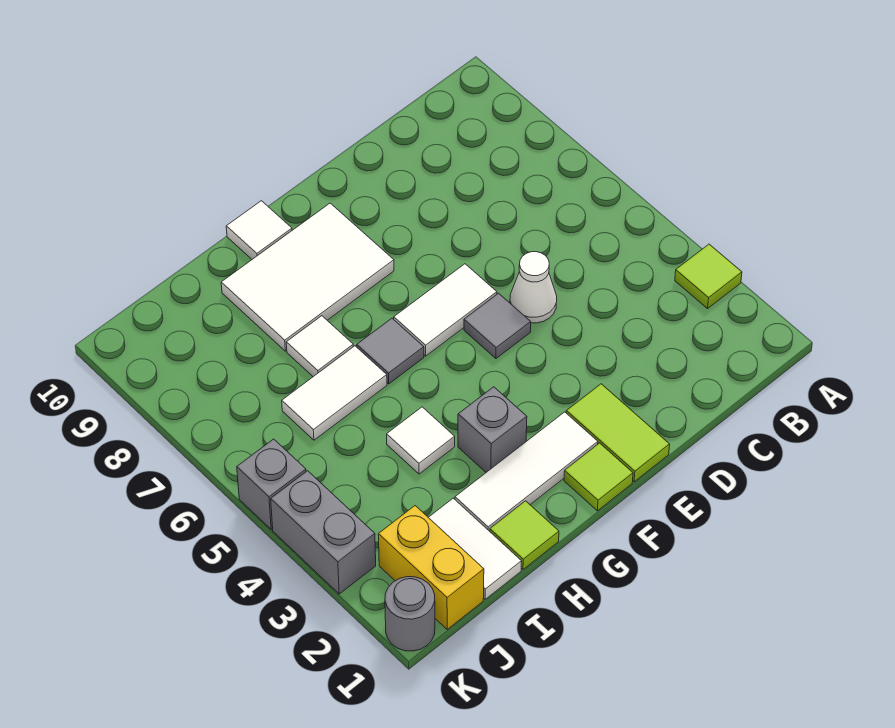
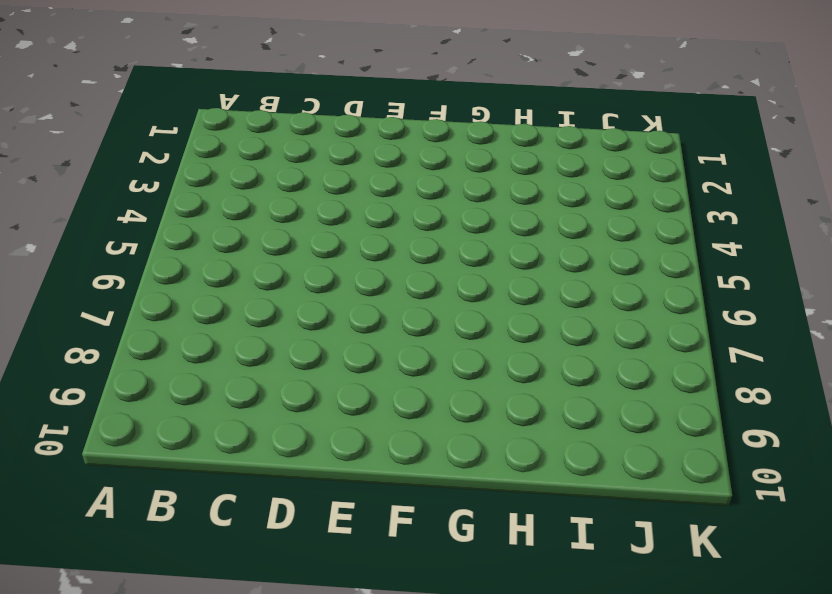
none -> lime tile A3 level 1
none -> white cone D5 level 1
none -> lime tile E1:E2 level 1

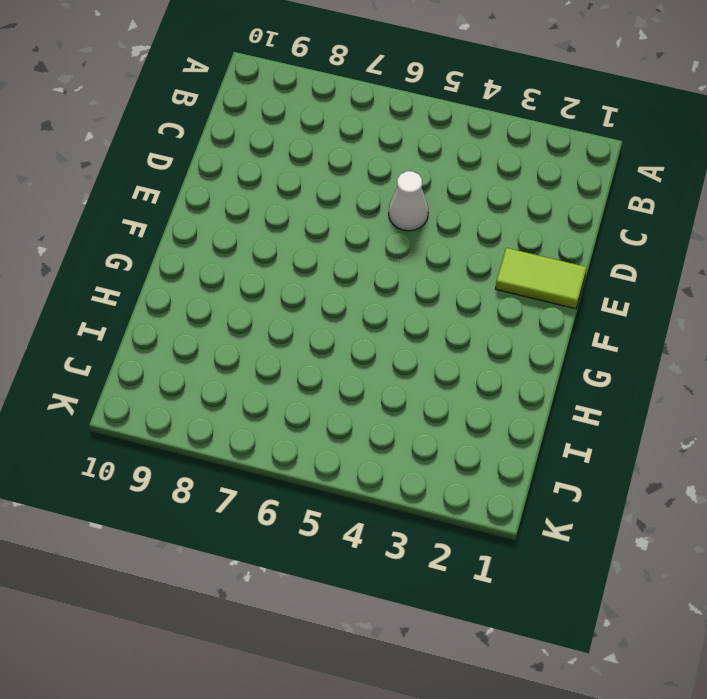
none -> lime tile A3 level 1
none -> grey tile E5 level 1
none -> white tile E6:F6 level 1

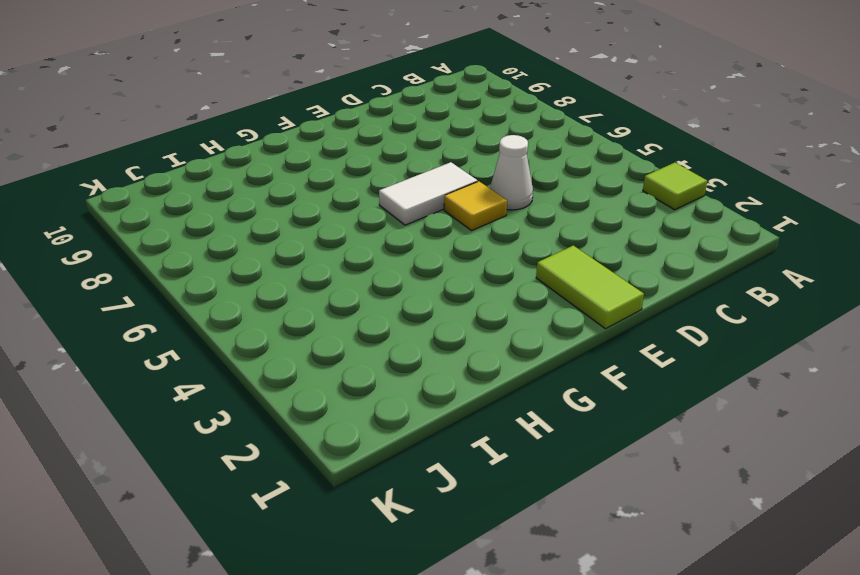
yellow tile E5 level 1 -> grey tile E5 level 1
none -> lime tile F1 level 1
none -> white tile F2:H2 level 1
none -> white tile F8:H9 level 1

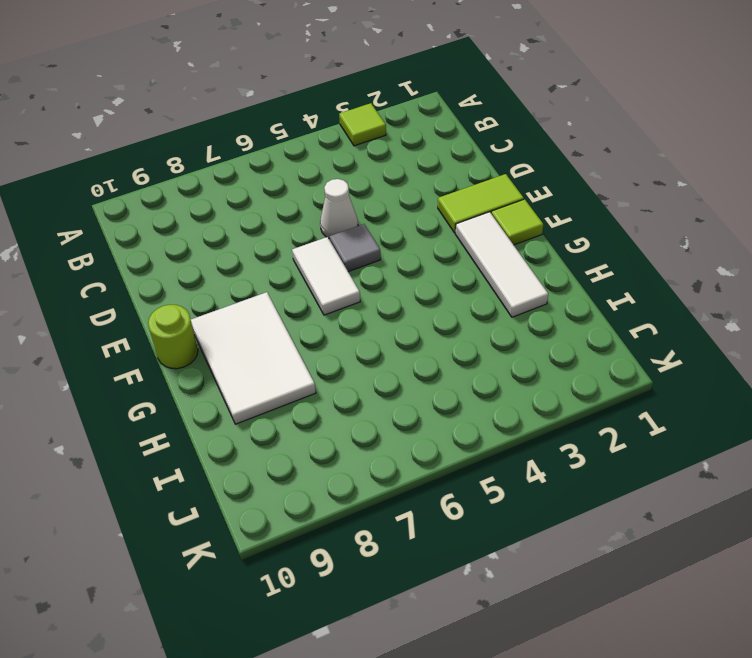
lime round brick F10 level 1 -> none
none -> grey brick G3 level 1
none -> grey tile G6 level 1
none -> white tile G10 level 1

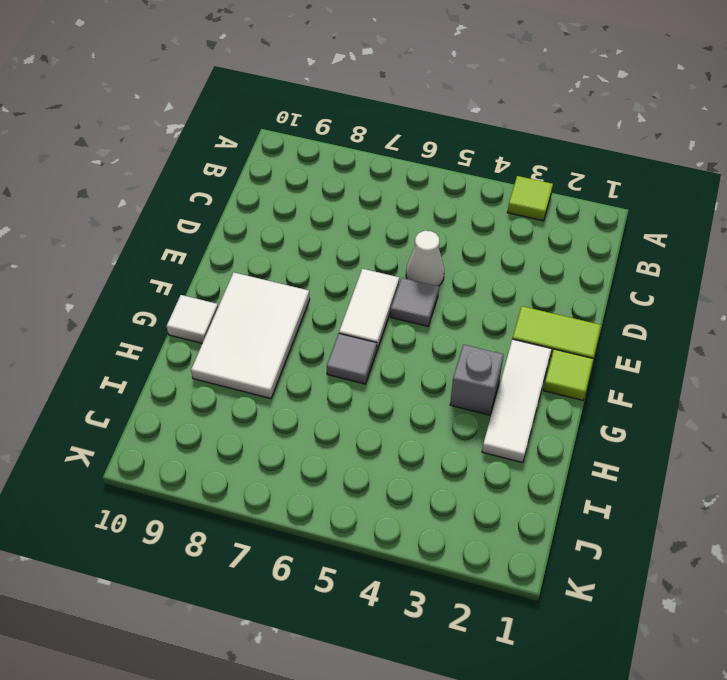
none -> lime tile H1 level 1
none -> white tile H4 level 1
none -> white tile H6:I6 level 1

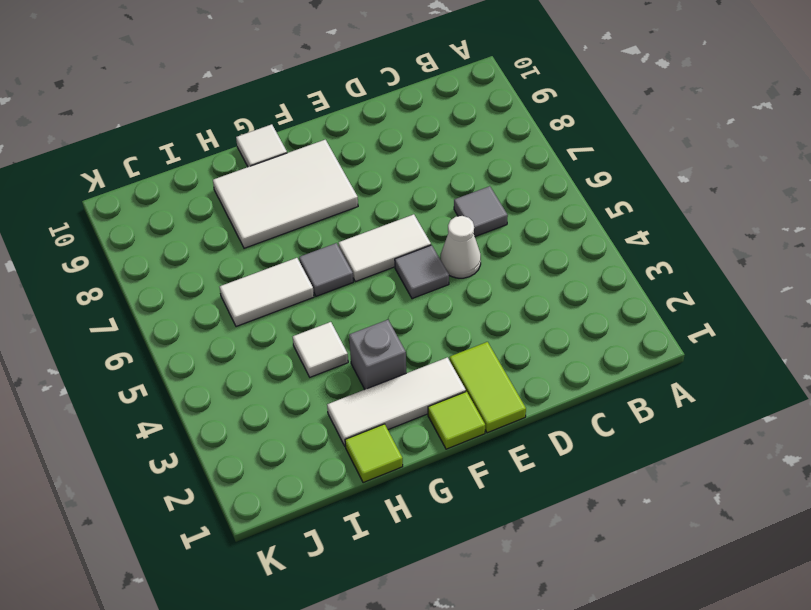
grey tile C6 level 1 -> none
none -> lime tile A3 level 1
none -> white tile H7 level 1
none -> white tile I1:I2 level 1

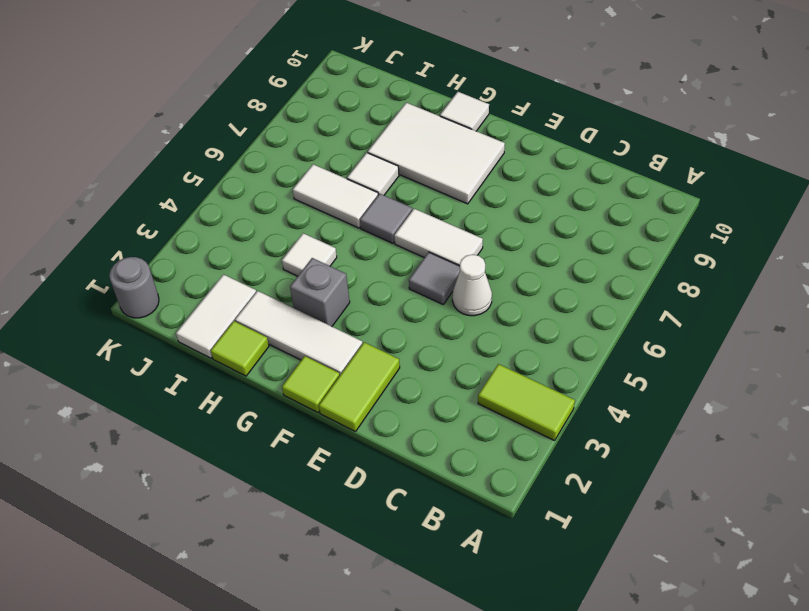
lime tile A3:B3 level 1 -> lime tile A3 level 1
none -> yellow brick J1:J2 level 1
none -> grey brick K3:K4 level 1
none -> grey brick K5 level 1

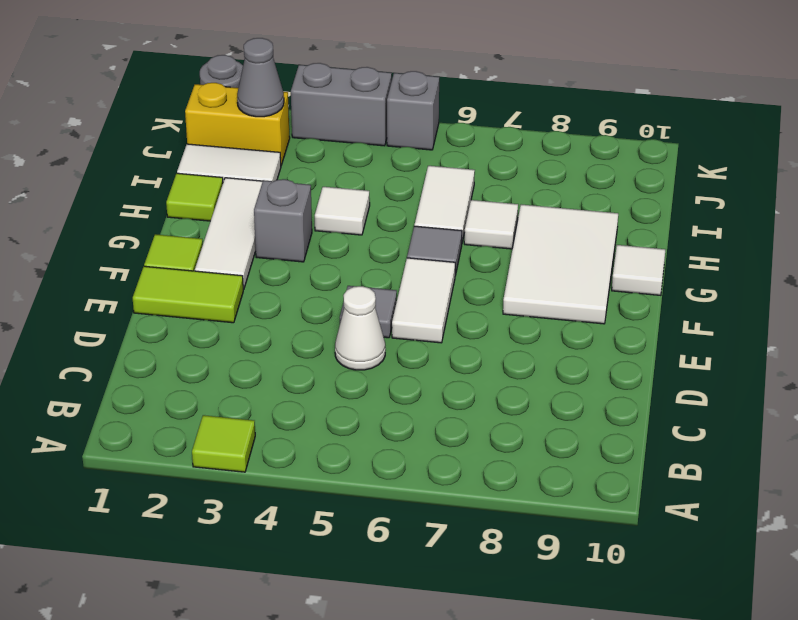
grey cone J2 level 2 -> none

